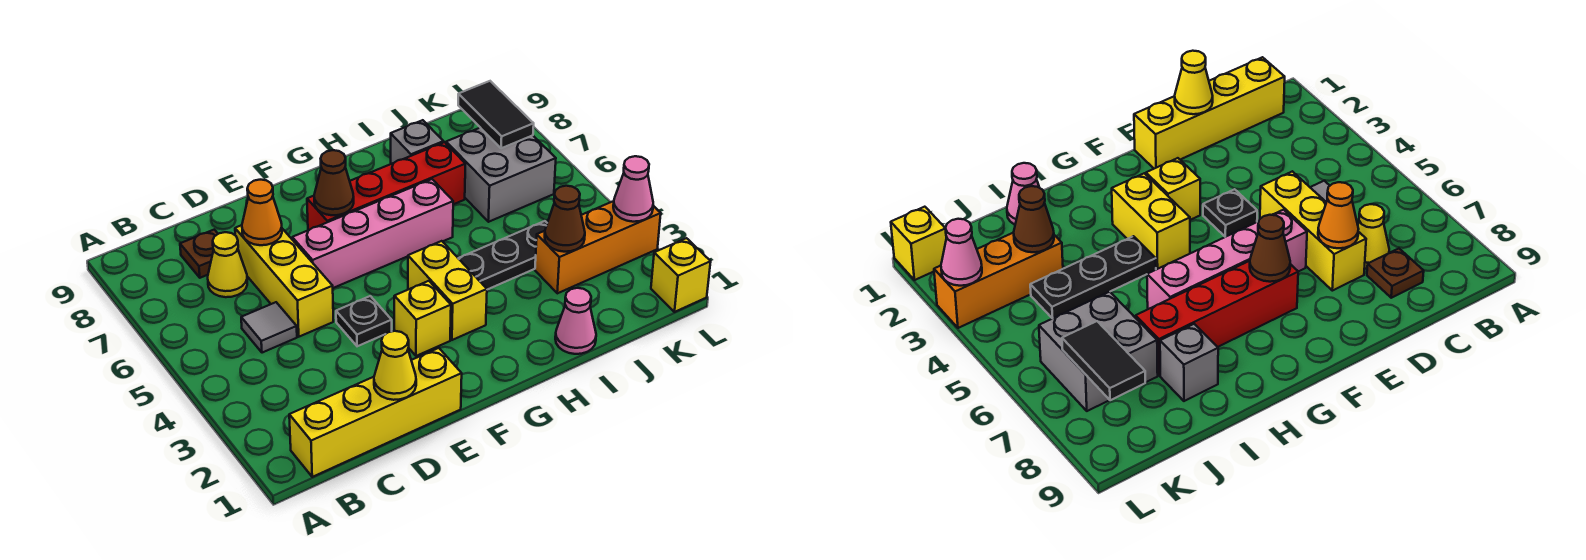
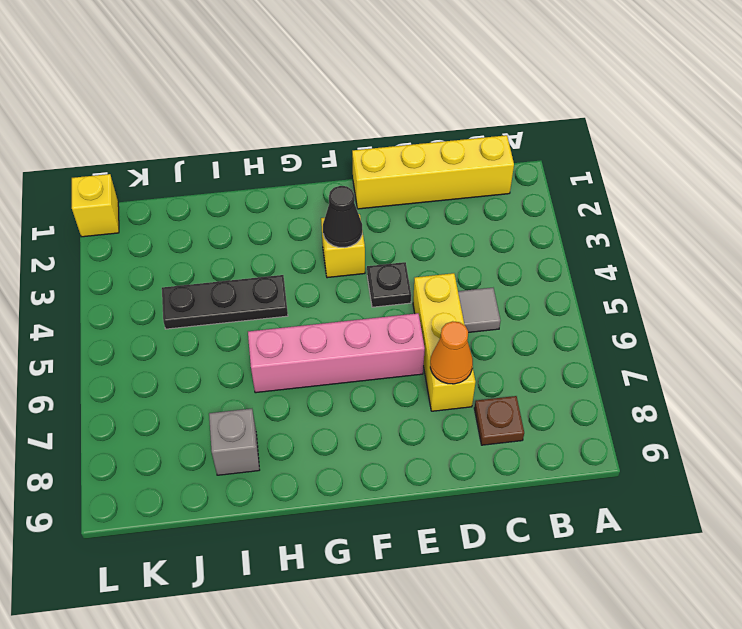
black cone F3 level 2 -> none
none -> yellow cone C7 level 1
none -> red brick F7:I7 level 1
none -> yellow brick G3:G4 level 1

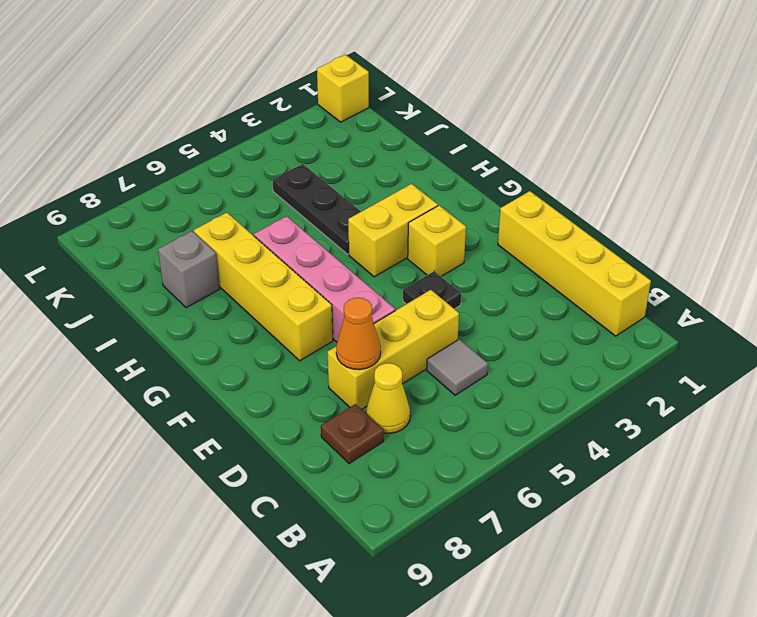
yellow brick F7:I7 level 1 -> red brick F7:I7 level 1
none -> pink cone I1 level 1
none -> orange brick J3:L3 level 1
none -> grey brick J6:K7 level 1

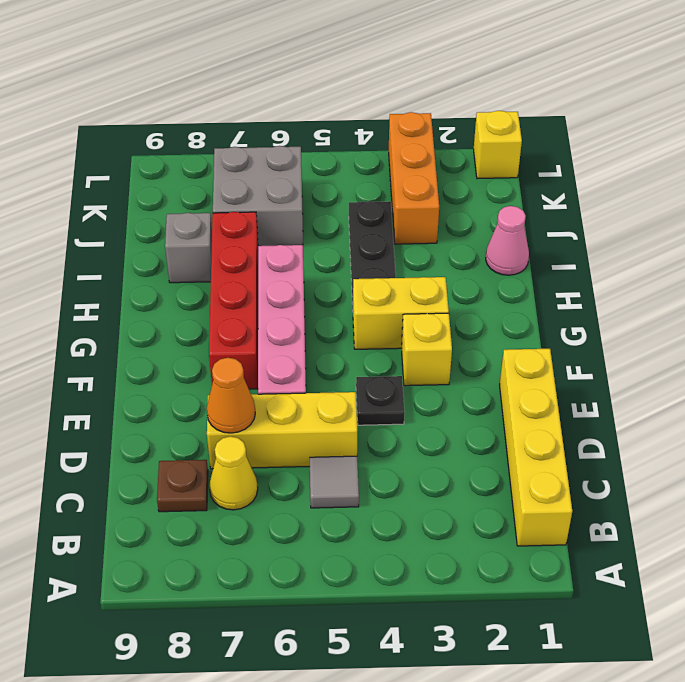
none -> yellow cone D1 level 2
none -> brown cone F7 level 2
none -> brown cone J3 level 2

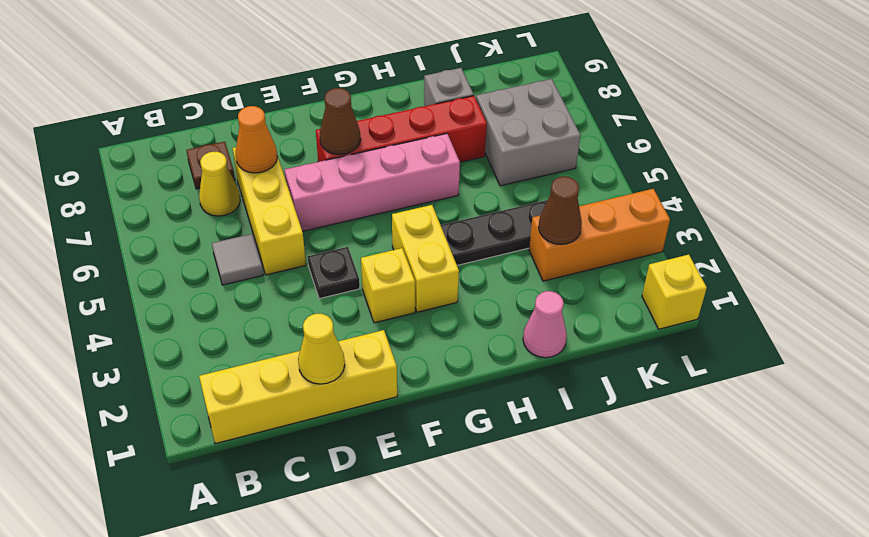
none -> black tile K7:K8 level 2
none -> pink cone L3 level 2

